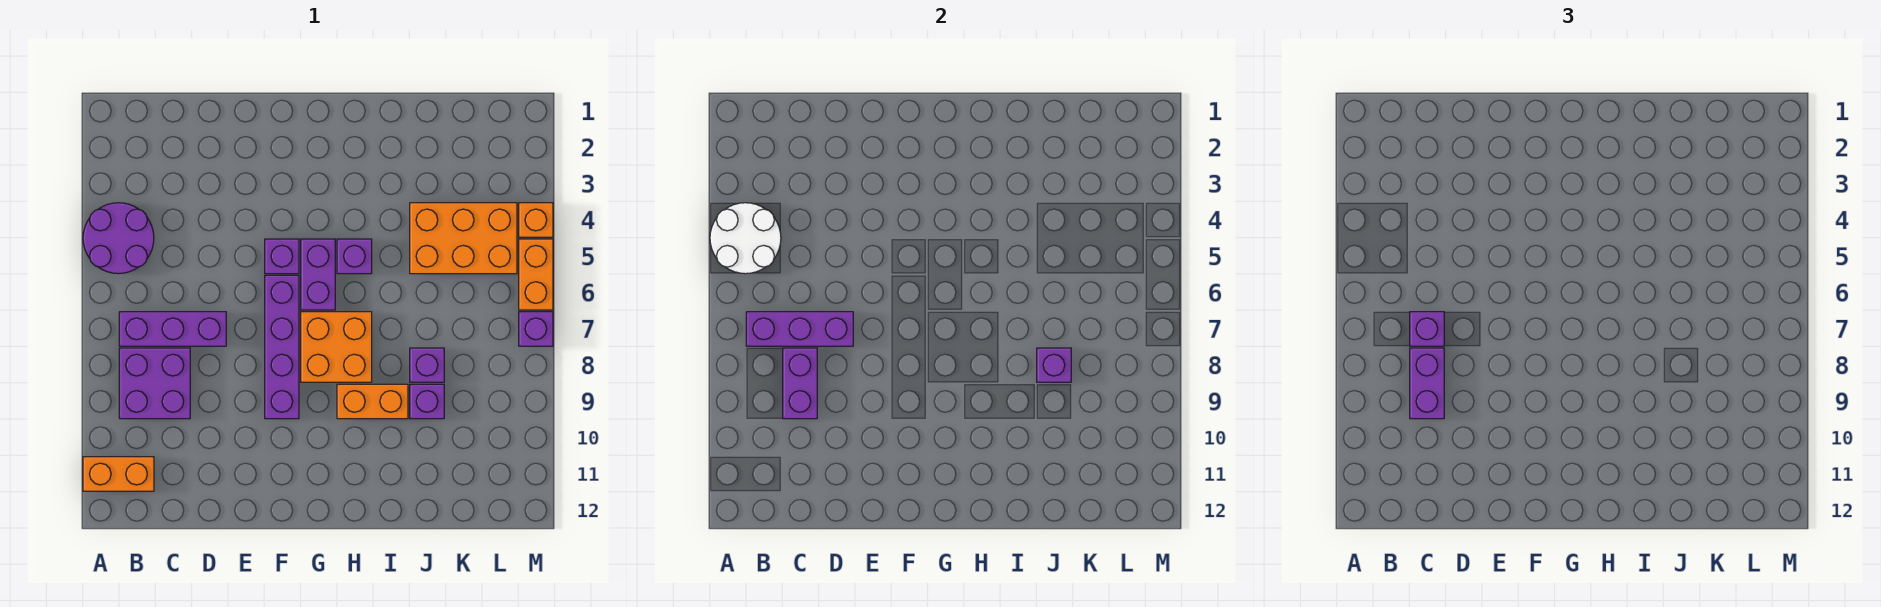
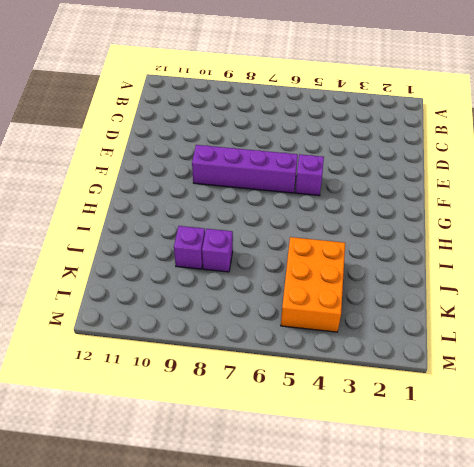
none -> purple round brick A4:B5 level 1
none -> orange brick A11:B11 level 1
none -> purple brick B7:D7 level 1

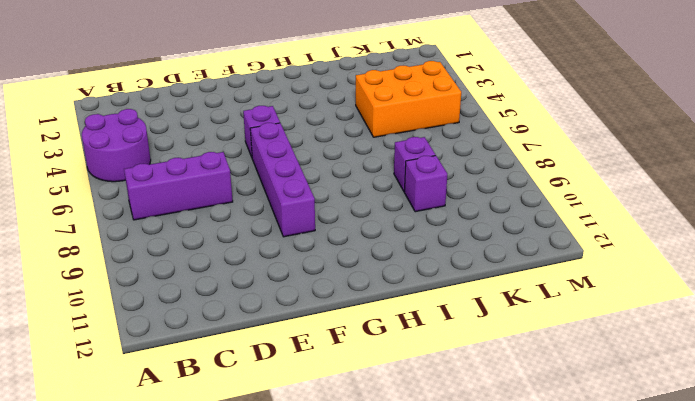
none -> orange brick A11:B11 level 1
none -> purple brick B8:C9 level 1
none -> purple brick G5:G6 level 1

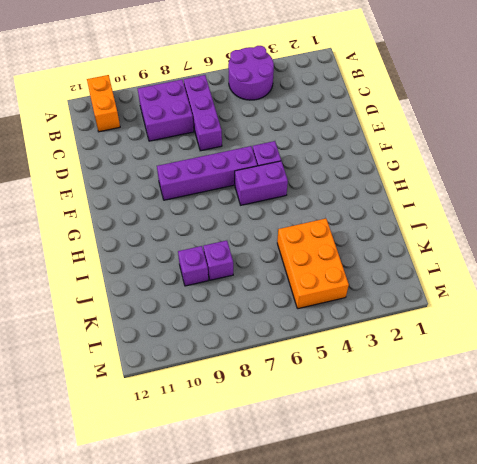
none -> orange brick G7:H8 level 1
none -> purple brick H5 level 1
none -> orange brick H9:I9 level 1

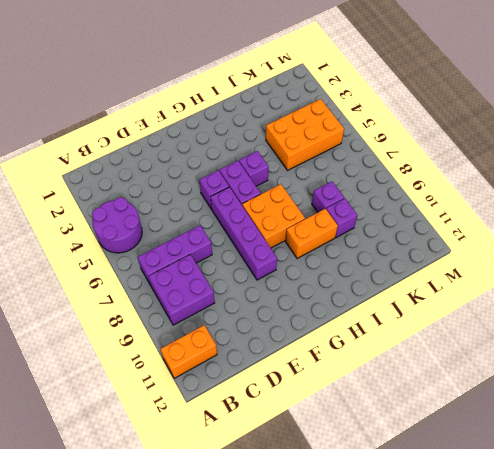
none -> orange brick M4 level 1
none -> orange brick M5:M6 level 1
none -> purple brick M7 level 1

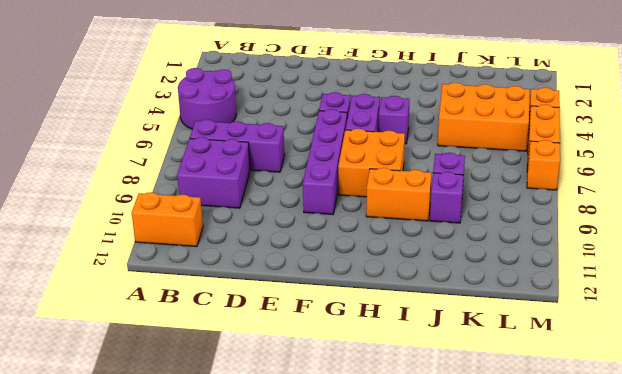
orange brick M7 level 1 -> purple brick M7 level 1
none -> white round brick A4:B5 level 2
none -> purple brick B7:D7 level 2
none -> purple brick C8:C9 level 2

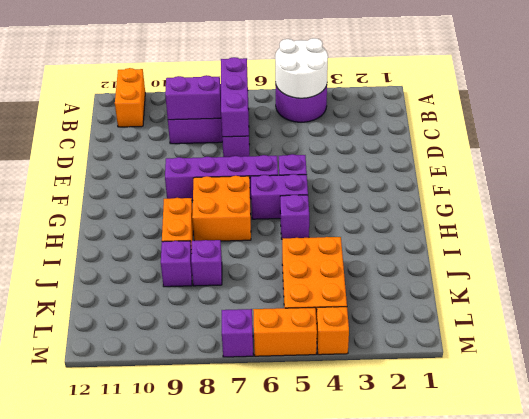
none -> purple brick J8 level 2
none -> purple brick C7 level 3
none -> purple brick C8:C9 level 3

